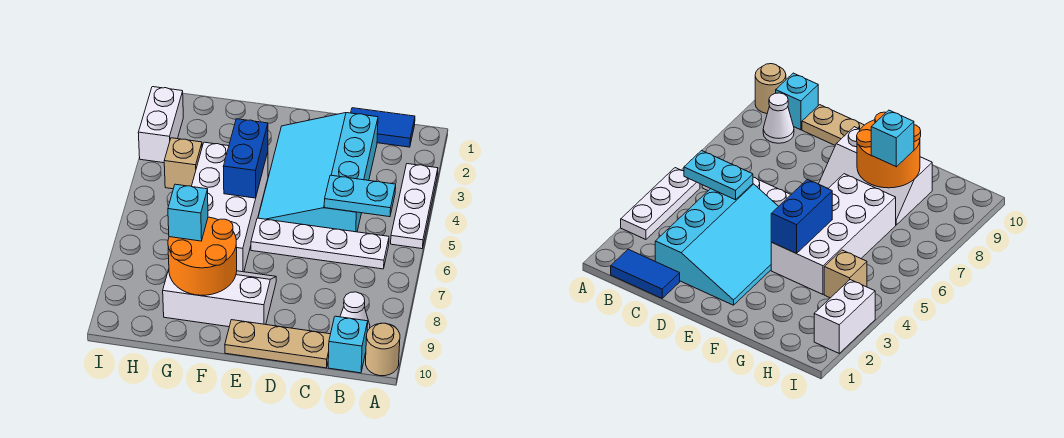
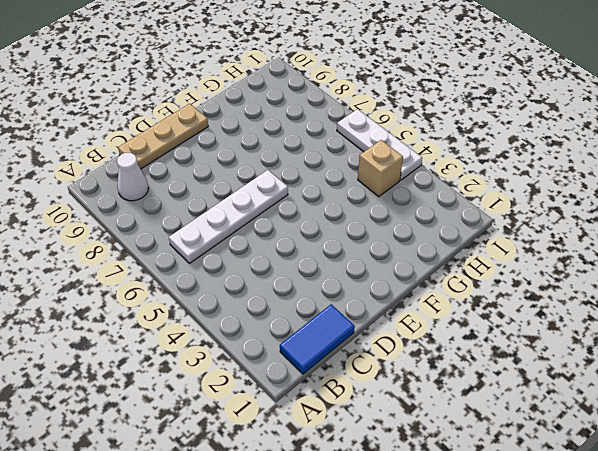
white plate I4:I6 level 1 -> white plate A3:A5 level 1
none -> tan round brick A10 level 1
none -> cyan brick B10 level 1
none -> cyan slope C2:E5 level 1 top C

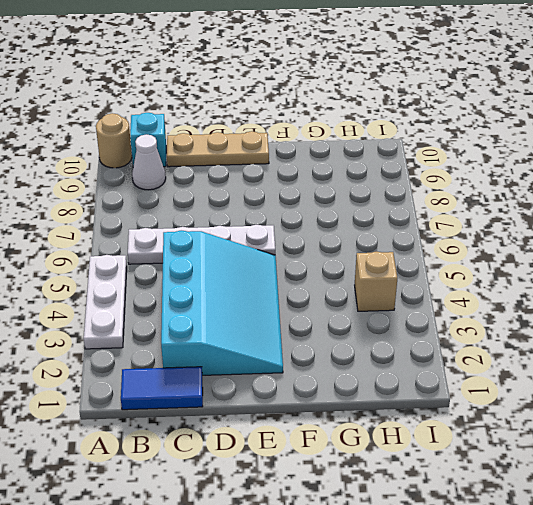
none -> white slope E8:G9 level 1 top 9
none -> white brick F4:G7 level 1
none -> white brick I2:I3 level 1

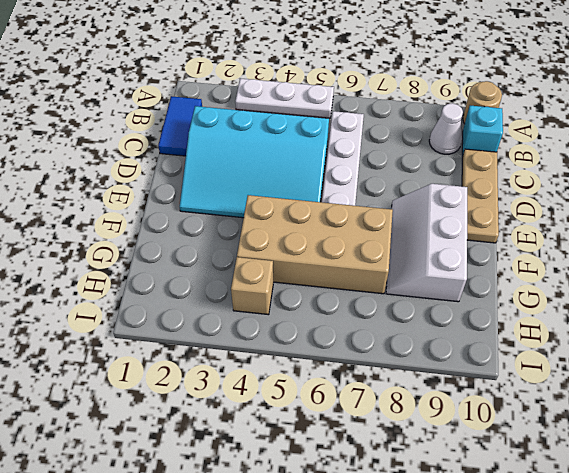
tan brick F4:G7 level 1 -> white brick F4:G7 level 1
none -> white brick I2:I3 level 1
none -> cyan plate B5:C5 level 2
none -> blue brick F4:F5 level 2

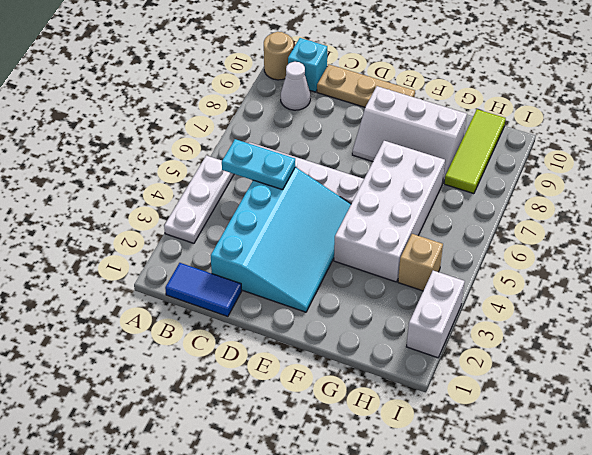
lime tile H8:H10 level 1 -> none
none -> blue brick F4:F5 level 2
none -> orange round brick F8:G9 level 2
none -> cyan brick G8 level 3

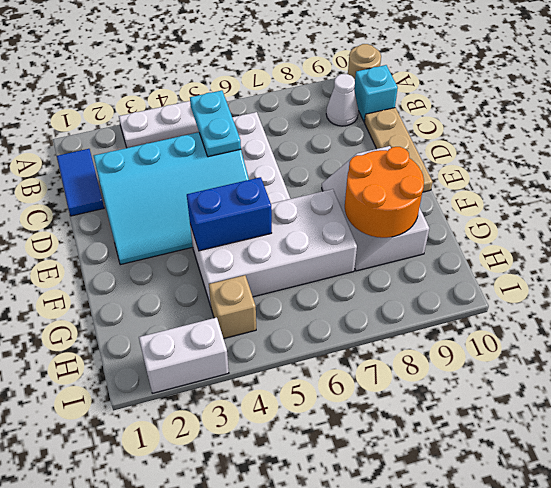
none -> cyan brick G8 level 3

